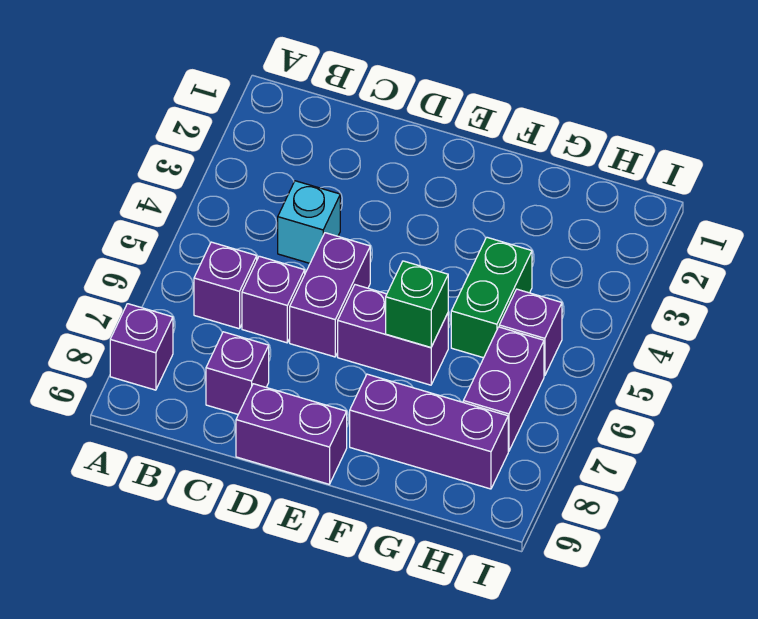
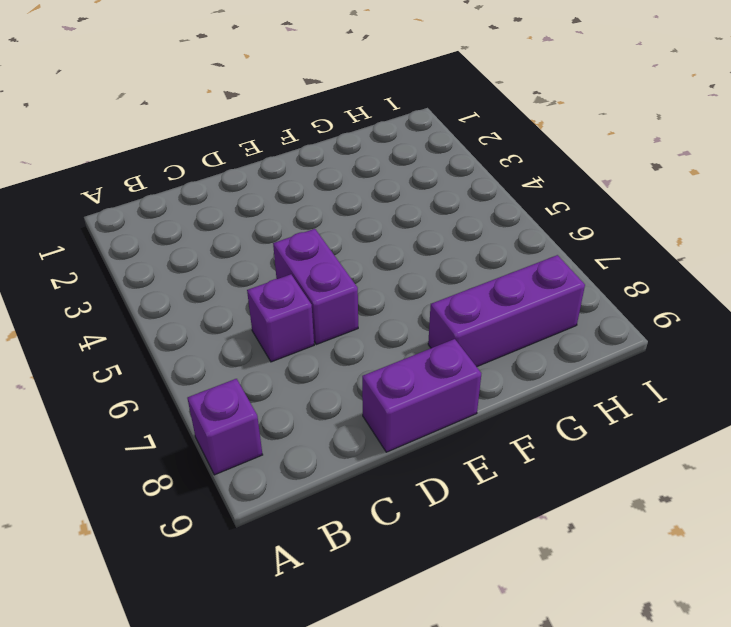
none -> purple brick B6 level 1
none -> cyan brick C4 level 1
none -> purple brick C8 level 1

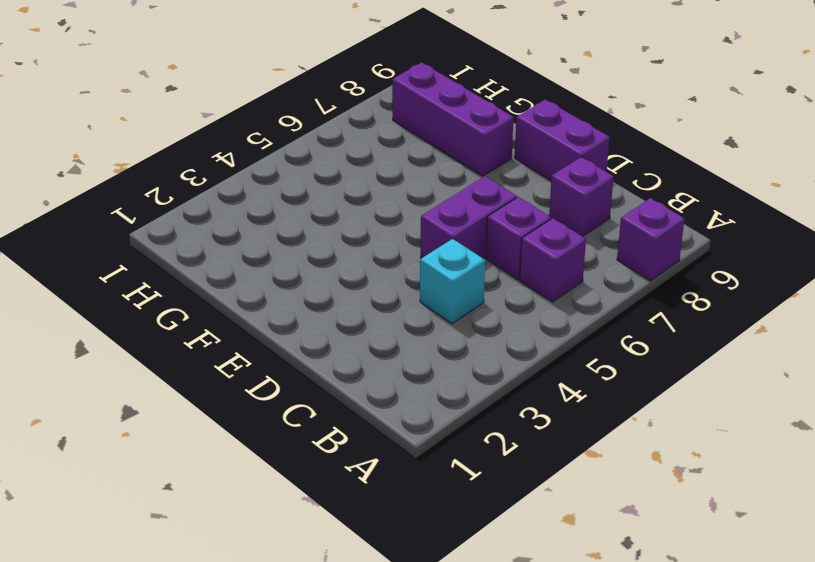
none -> purple brick E6:F6 level 1
none -> green brick G4:G5 level 1
none -> purple brick H5 level 1

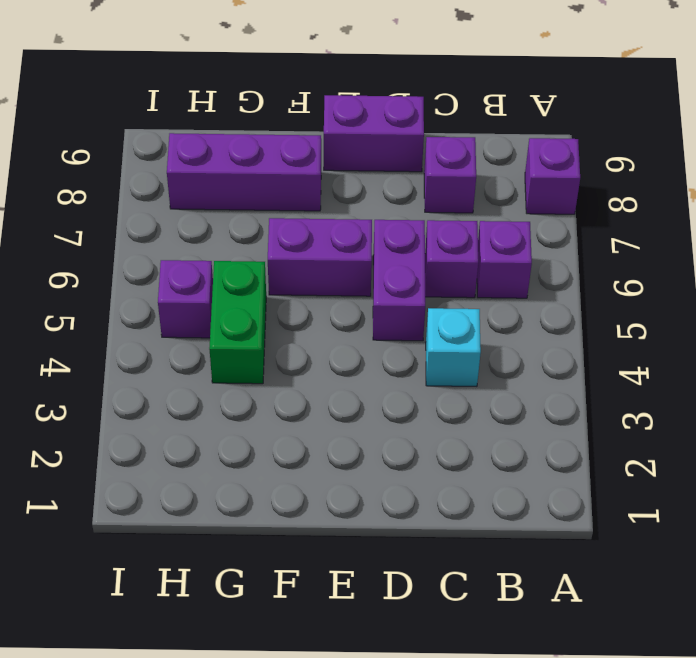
none -> purple brick H6:H7 level 1
none -> green brick F6 level 2

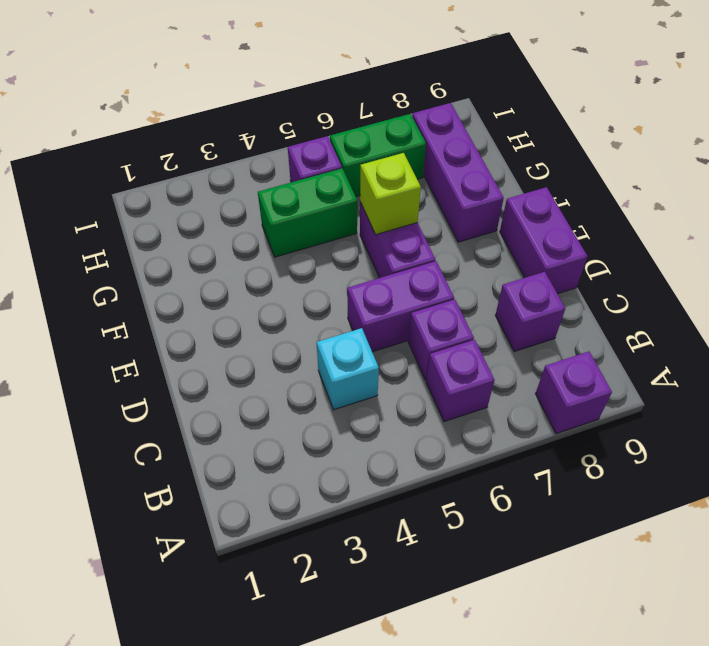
lime brick F6 level 2 -> green brick F6 level 2
green brick H6:H7 level 1 -> purple brick H6:H7 level 1

